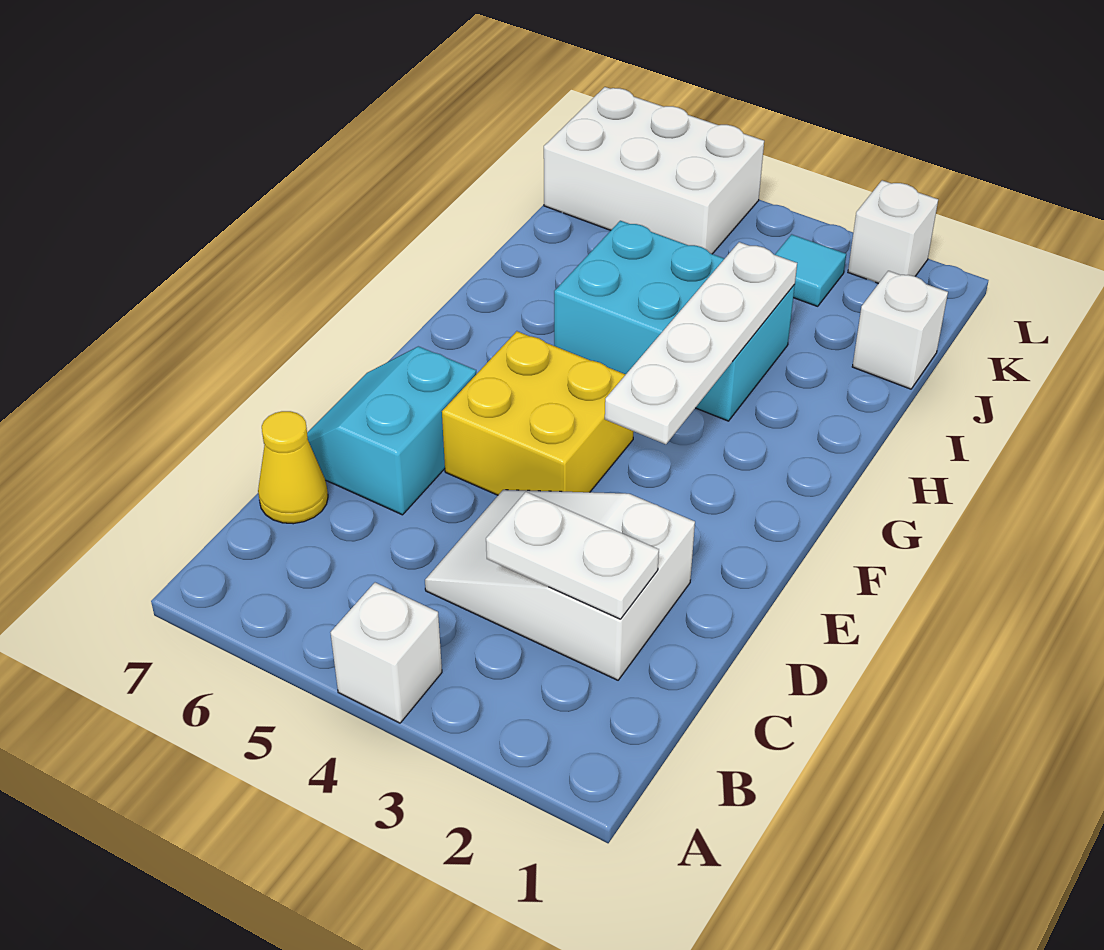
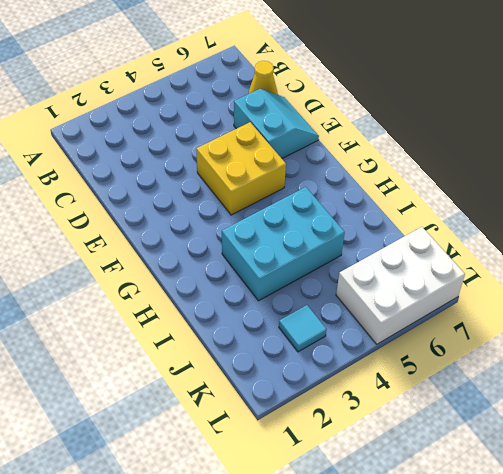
none -> white brick A4 level 1
none -> white slope C2:D4 level 1 top 2
none -> white brick J1 level 1

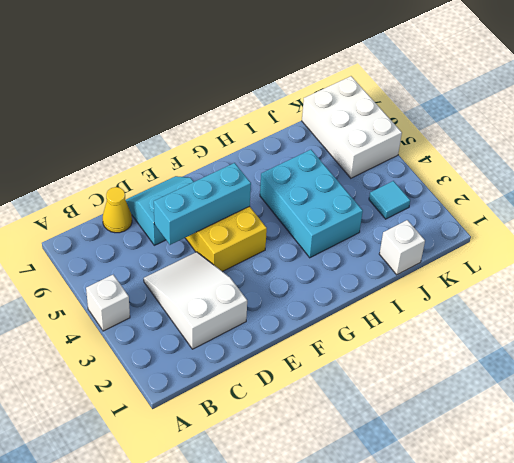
cyan brick D5:F5 level 2 -> none
none -> white brick L2 level 1
none -> white plate C2:C3 level 2
none -> white plate F3:I3 level 2

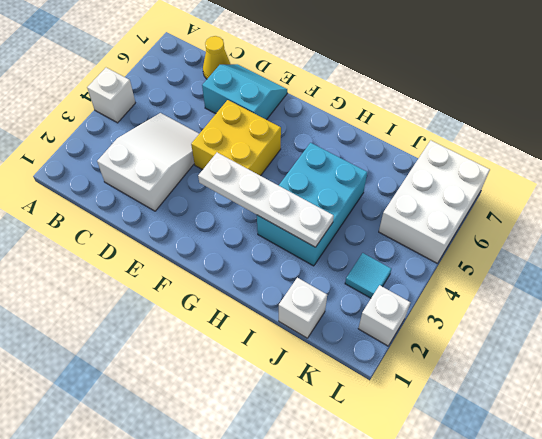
none -> white plate C2:C3 level 2

